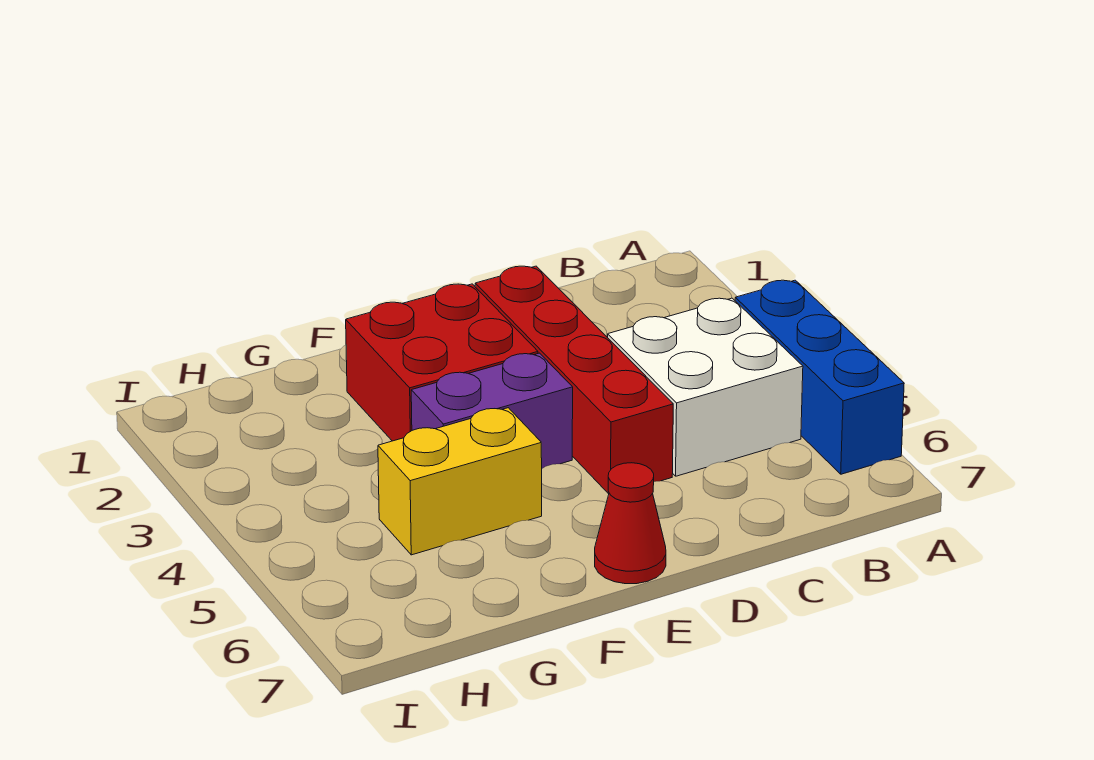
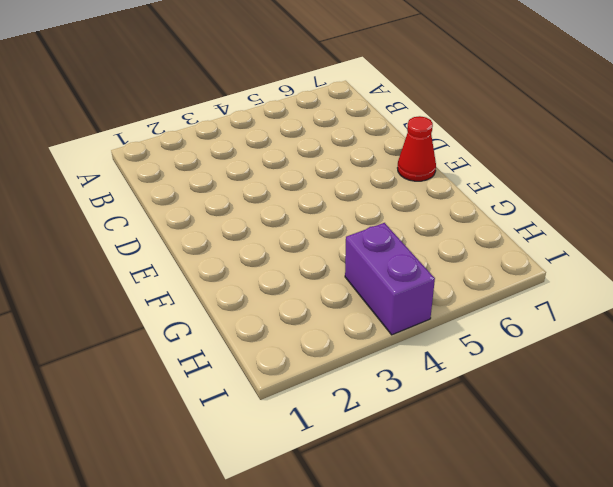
purple brick H4:I4 level 1 -> purple brick E4:F4 level 1
none -> blue brick A4:A6 level 1
none -> white brick B4:C5 level 1

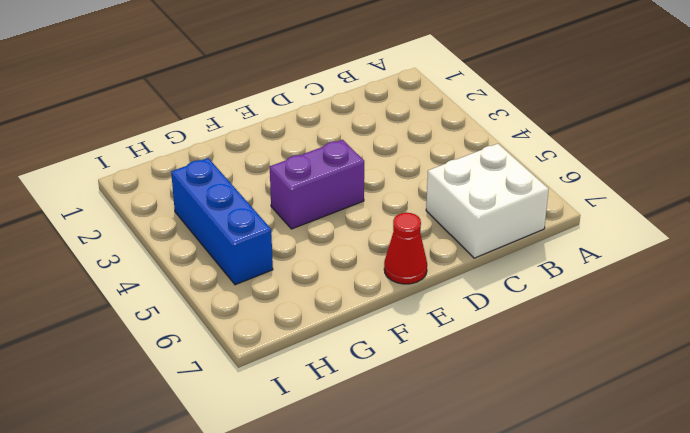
white brick B6:C7 level 1 -> white brick B4:C5 level 1
blue brick H3:H5 level 1 -> blue brick A4:A6 level 1
none -> red brick D2:D5 level 1
none -> red brick E2:F3 level 1

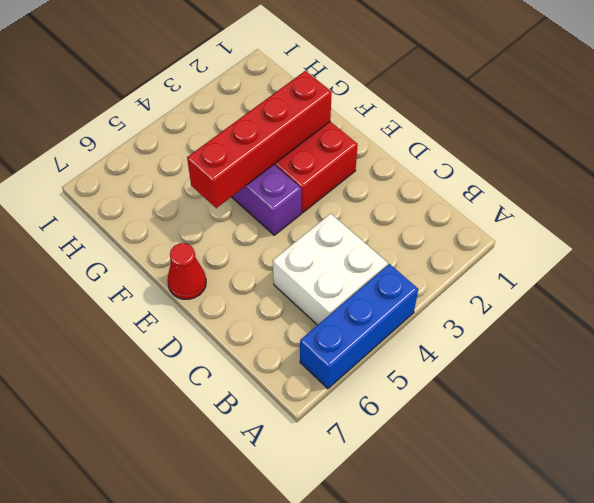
red brick F2:F5 level 2 -> red brick D2:D5 level 1
none -> yellow brick F5:G5 level 1

